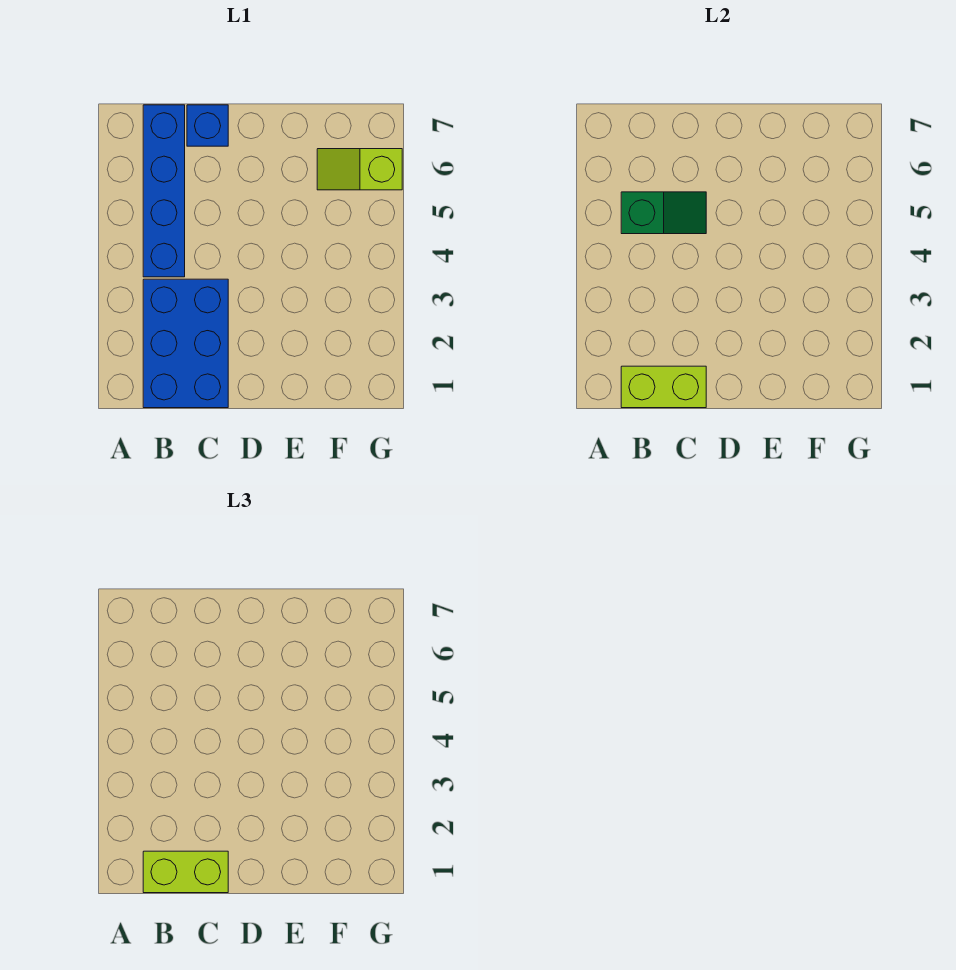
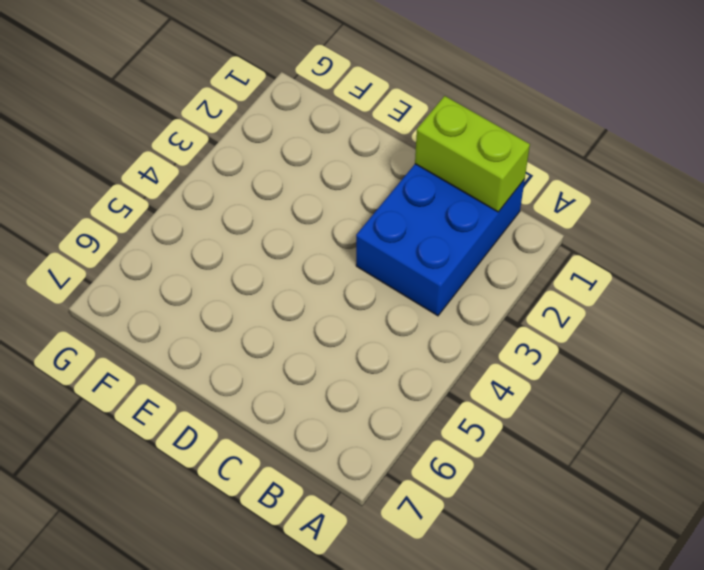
none -> blue brick B4:B7 level 1
none -> blue brick C7 level 1

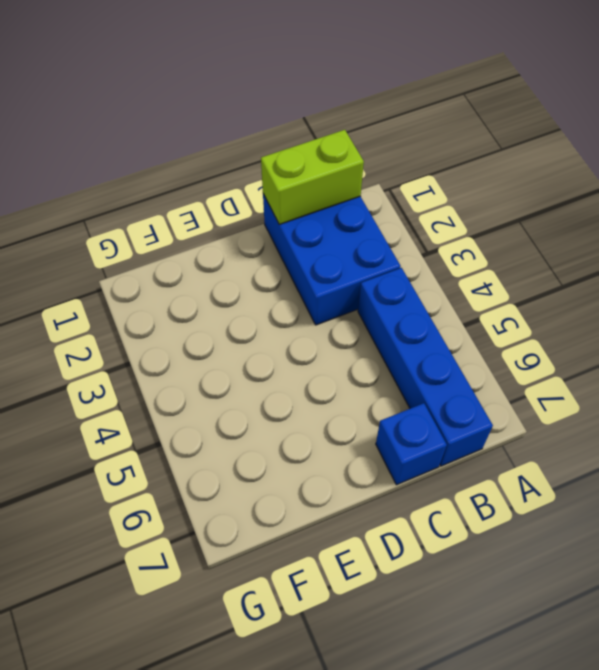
none -> lime slope F6:G6 level 1 top G
none -> green slope B5:C5 level 2 top B

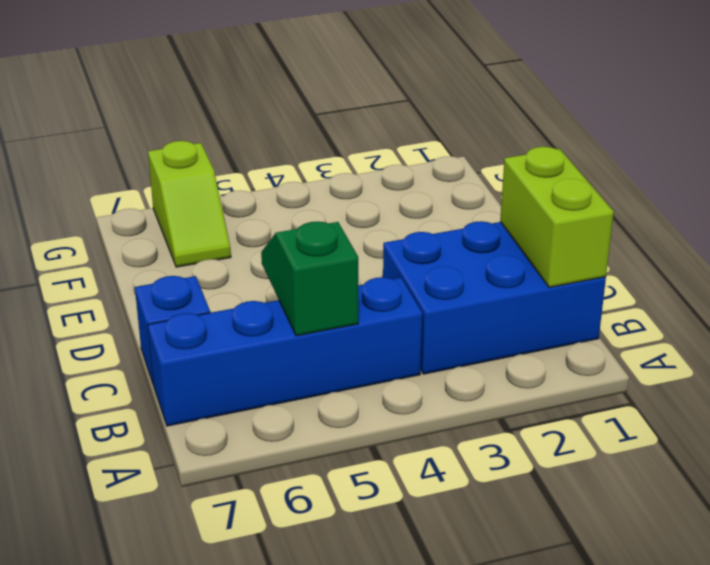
none -> lime brick B1:C1 level 3

